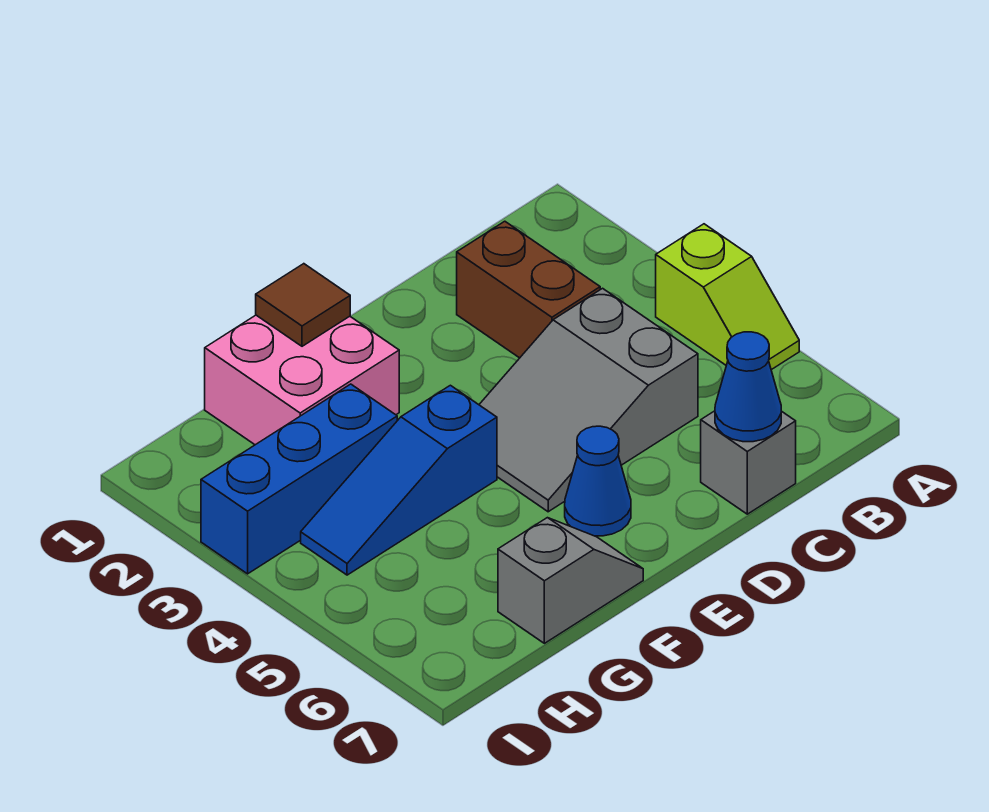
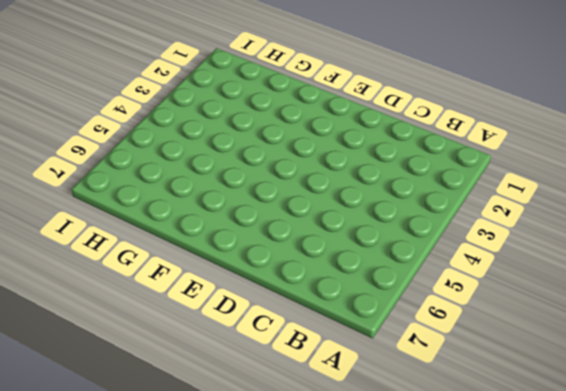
none -> lime slope A4:A5 level 1 top 4
none -> brown brick C2:C3 level 1

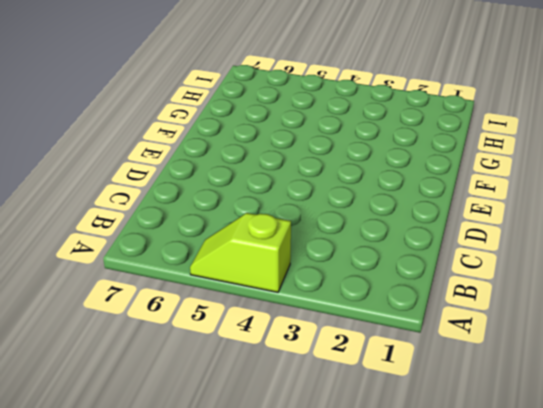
none -> brown brick C2:C3 level 1
none -> grey slope C4:E5 level 1 top C

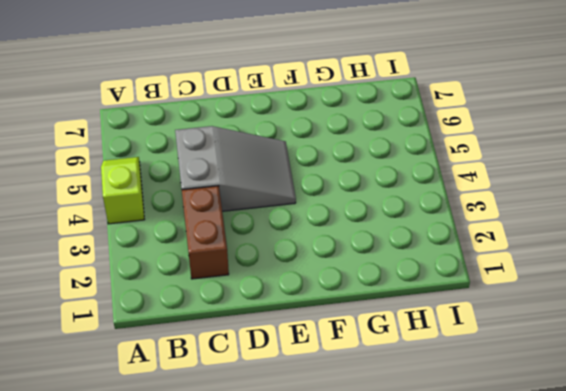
none -> grey brick C7 level 1
none -> blue cone E6 level 1

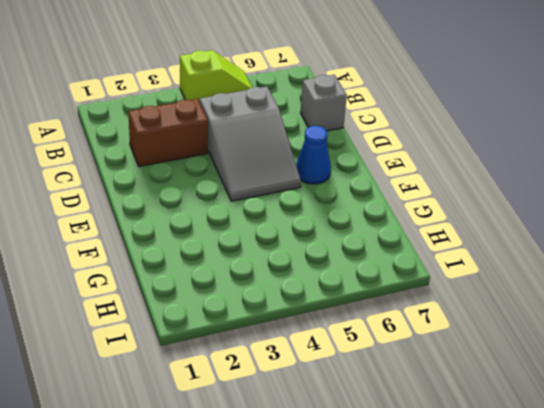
none -> pink brick F1:G2 level 1
none -> blue slope F4:H4 level 1 top F

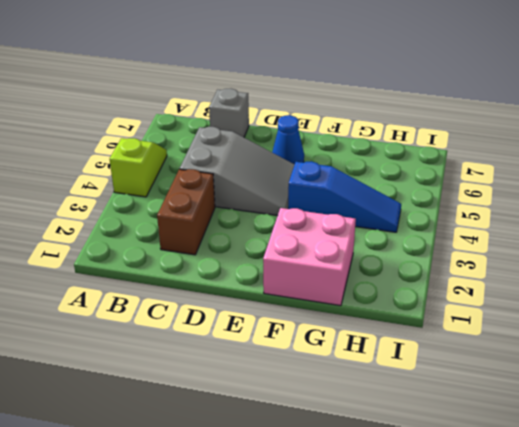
none -> grey slope F7:G7 level 1 top G
none -> blue brick G3:I3 level 1

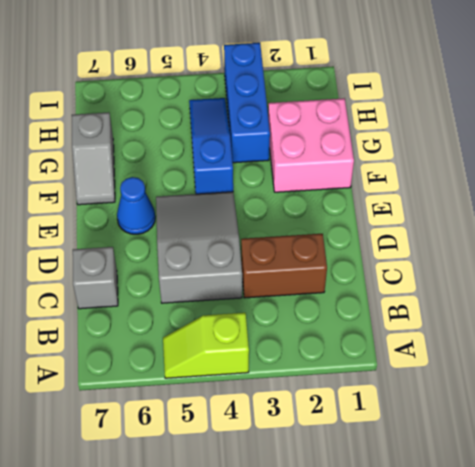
none -> blue cone C7 level 2
none -> brown tile F1 level 2

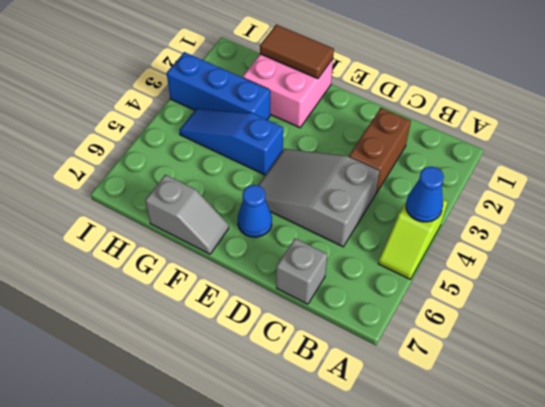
blue cone A4 level 2 -> blue cone C7 level 2
brown tile F1:G1 level 2 -> brown tile F1 level 2

